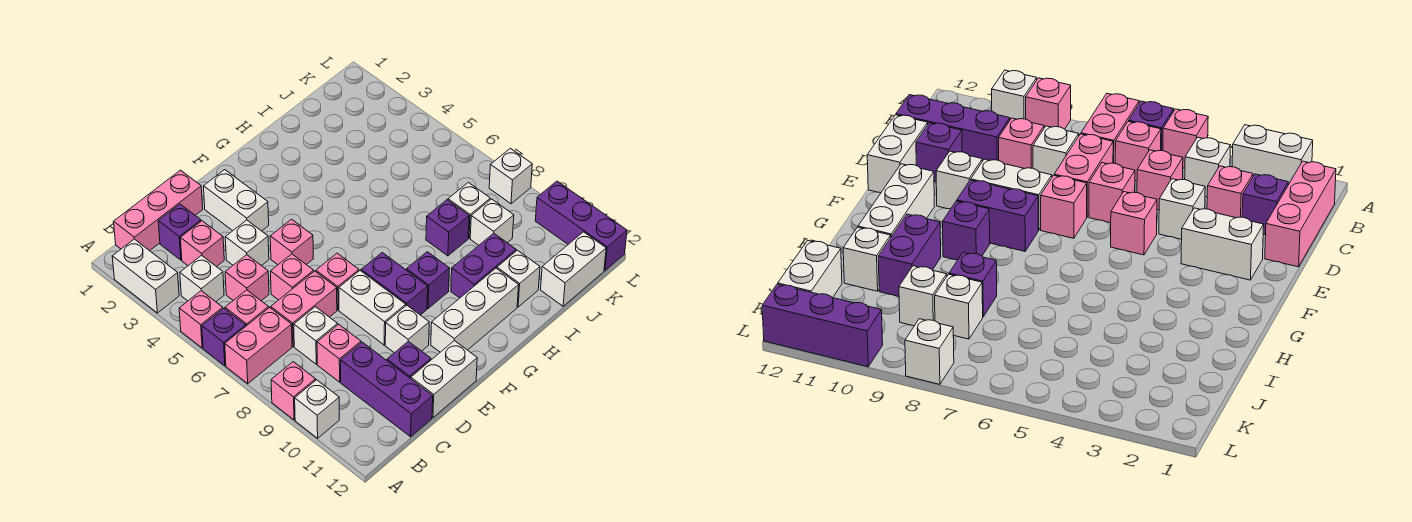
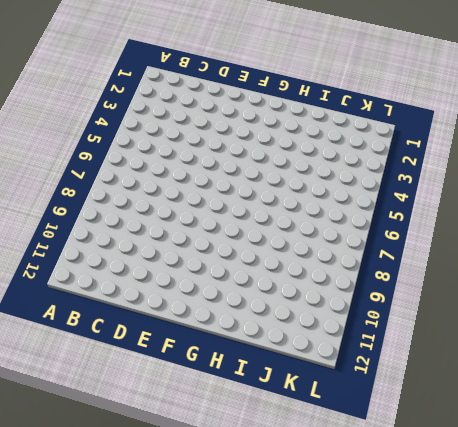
none -> white brick A2:A3 level 1
none -> pink brick A5 level 1
none -> purple brick A6 level 1
none -> pink brick A7:B7 level 1

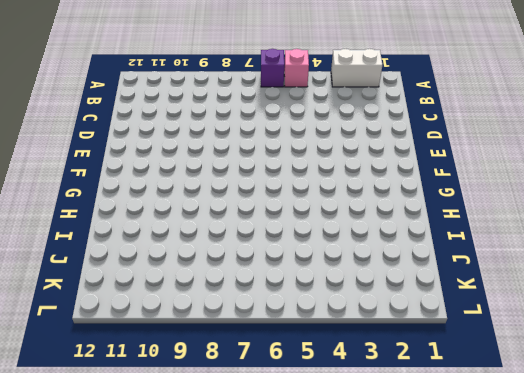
none -> pink brick A7:B7 level 1
none -> pink brick A9 level 1
none -> white brick A10 level 1
none -> pink brick B1:D1 level 1

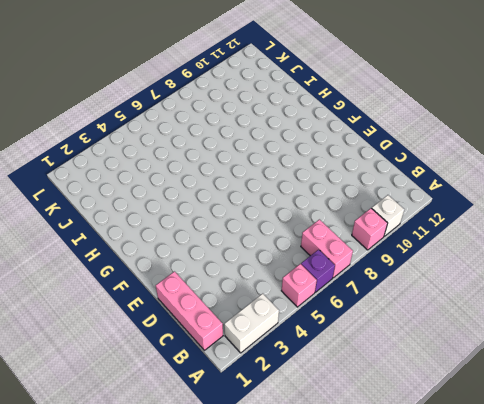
none -> white brick B4 level 1
none -> pink brick B6 level 1
none -> purple brick C2 level 1
none -> pink brick C3 level 1

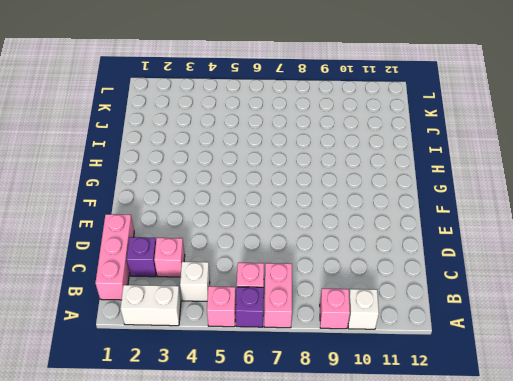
none -> pink brick C5 level 1
none -> pink brick C7:D7 level 1
none -> white brick C8 level 1
none -> pink brick C9 level 1

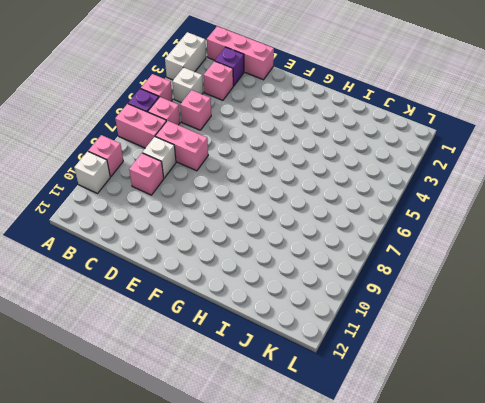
none -> purple brick C10:C12 level 1
none -> white brick D4 level 1
none -> pink brick D6 level 1
none -> purple brick D11 level 1

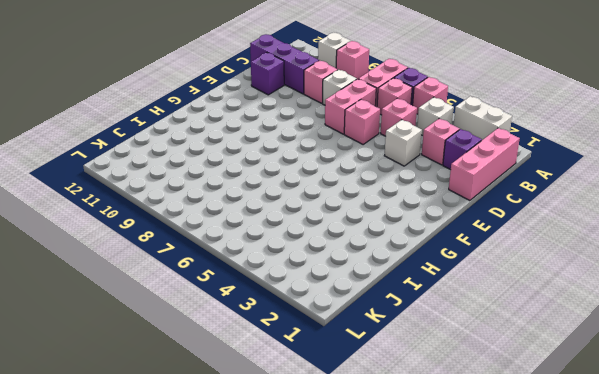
none -> white brick D12:E12 level 1
none -> white brick E2:E3 level 1
none -> pink brick E5 level 1
none -> pink brick E7 level 1

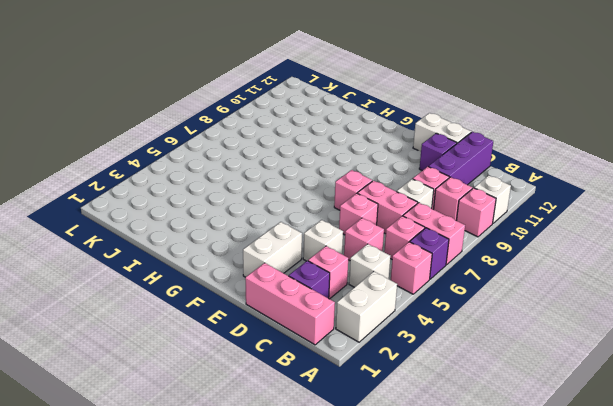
pink brick B9 level 1 -> pink brick E5 level 1
none -> white brick E8:E9 level 1
none -> white brick E10 level 1
none -> purple brick F8:F9 level 1
none -> white brick F11:H11 level 1

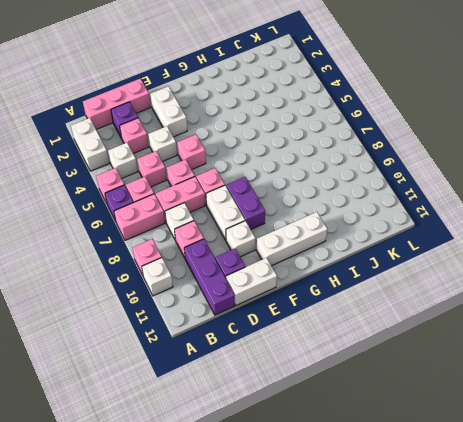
none -> purple brick G9 level 1
none -> purple brick H10:I10 level 1
none -> purple brick I8 level 1
none -> white brick I11 level 1

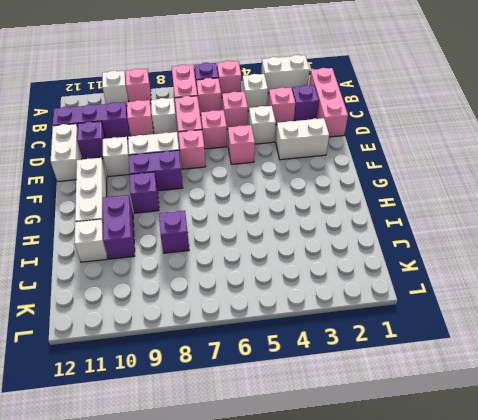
none -> white brick J8 level 1
none -> white brick J9 level 1
none -> white brick J12:K12 level 1
none -> white brick L8 level 1

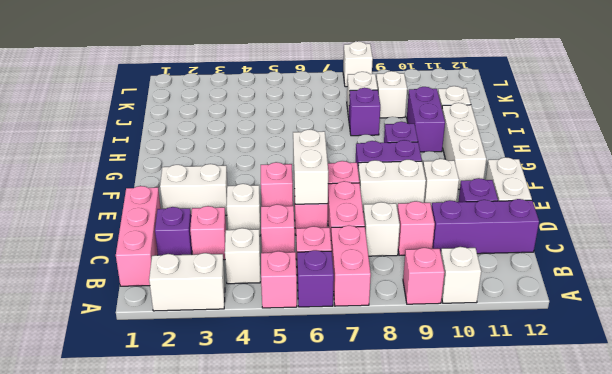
white brick D6:E6 level 2 -> white brick J12:K12 level 1
none -> purple brick L10:L12 level 1

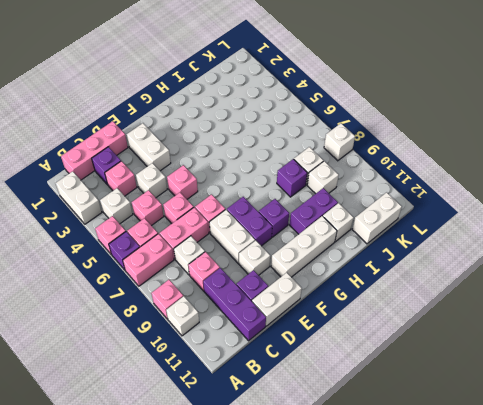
none -> purple brick L10:L12 level 1

